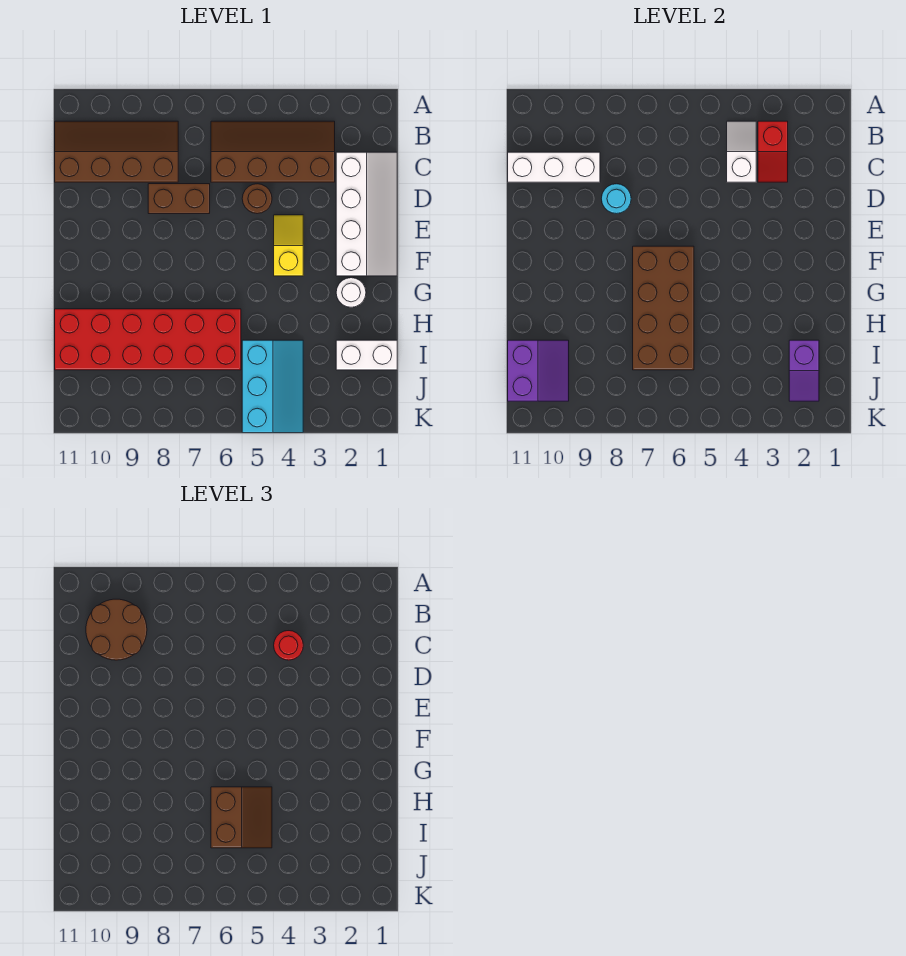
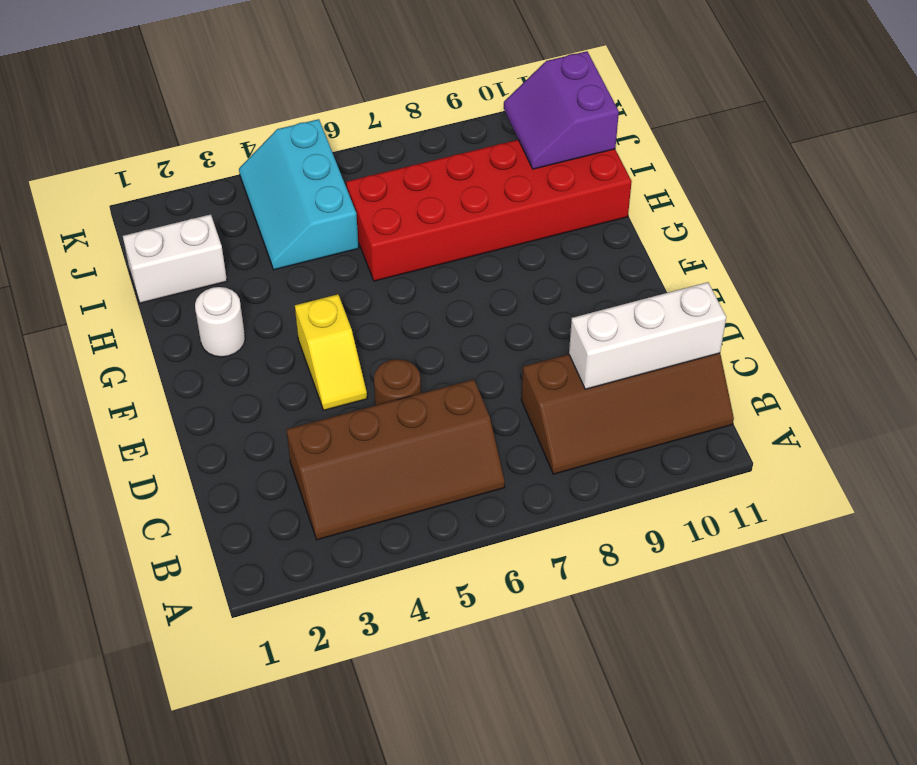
none -> white slope C1:F2 level 1 top 2
none -> brown brick D7:D8 level 1
none -> red slope B3:C3 level 2 top B

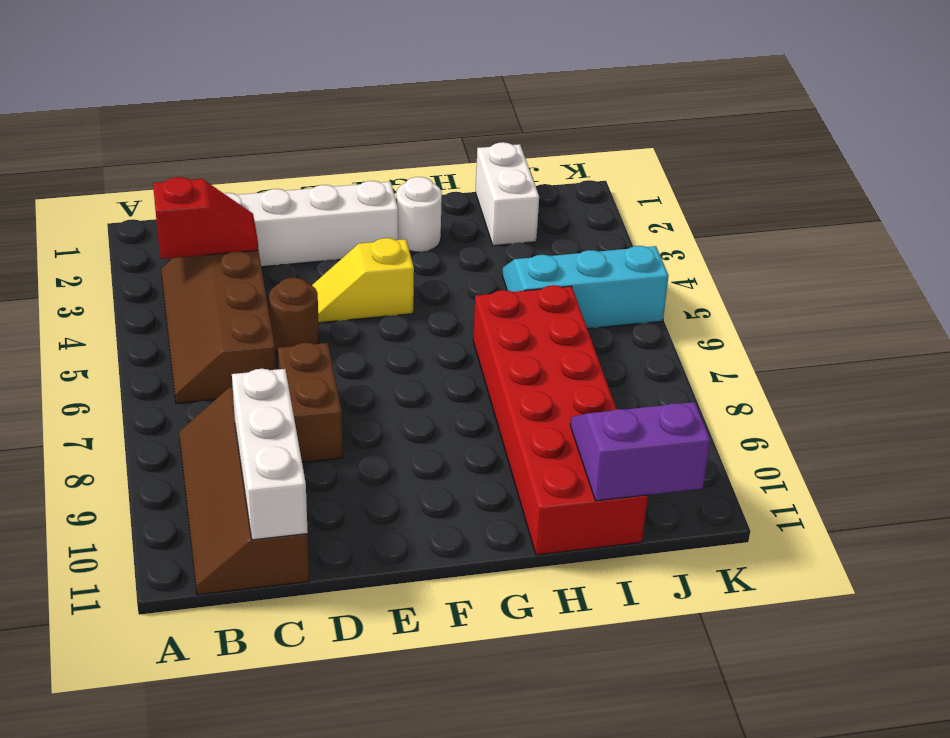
none -> white slope B4:C4 level 2 top C
none -> cyan round brick D8 level 2
none -> brown brick F6:I7 level 2

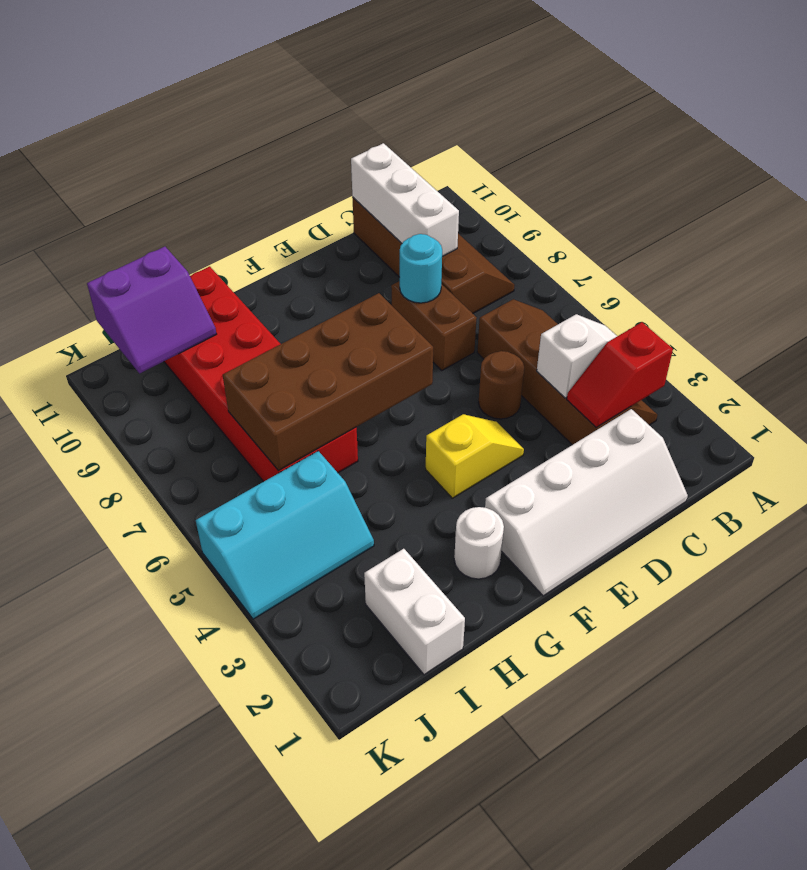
none -> purple slope I2:J2 level 2 top I
none -> brown round brick B9:C10 level 3
none -> red round brick C4 level 3

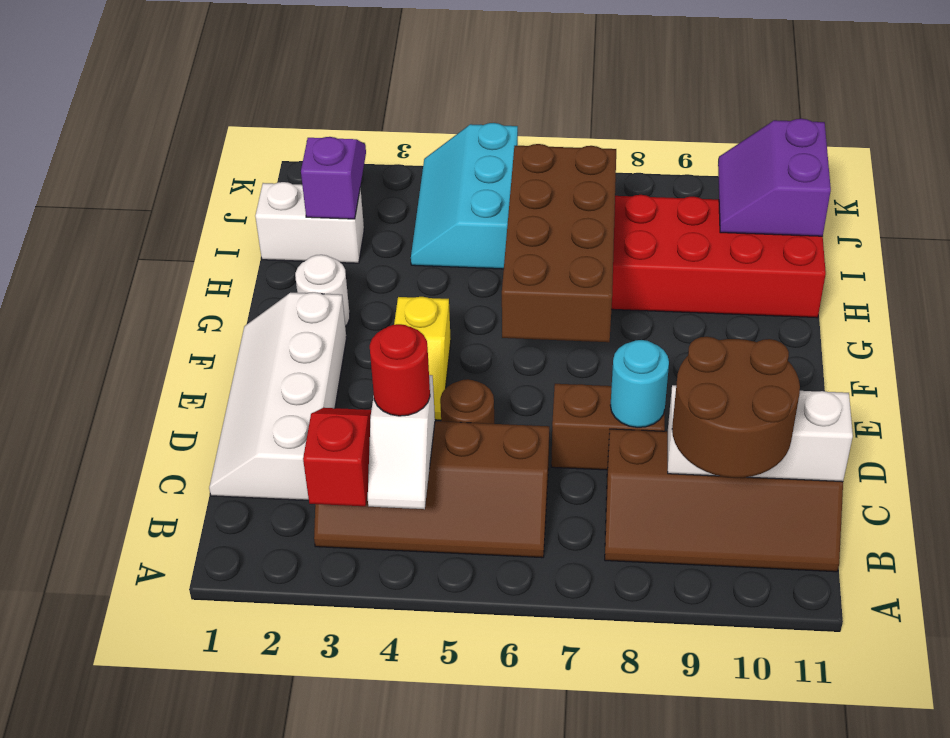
none -> brown slope H5:I6 level 3 top 6

